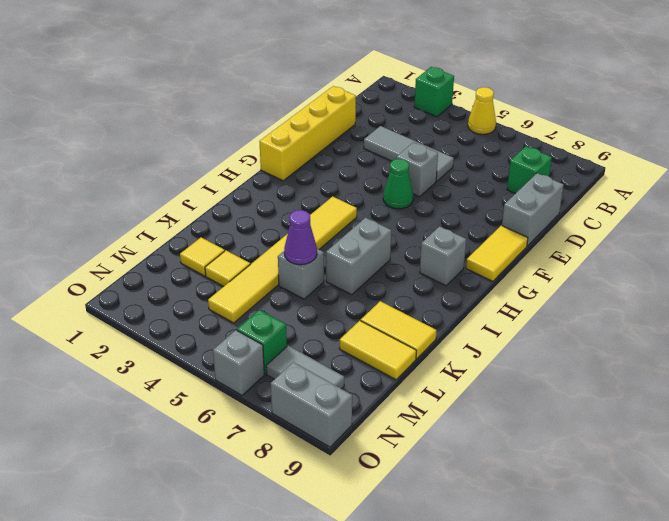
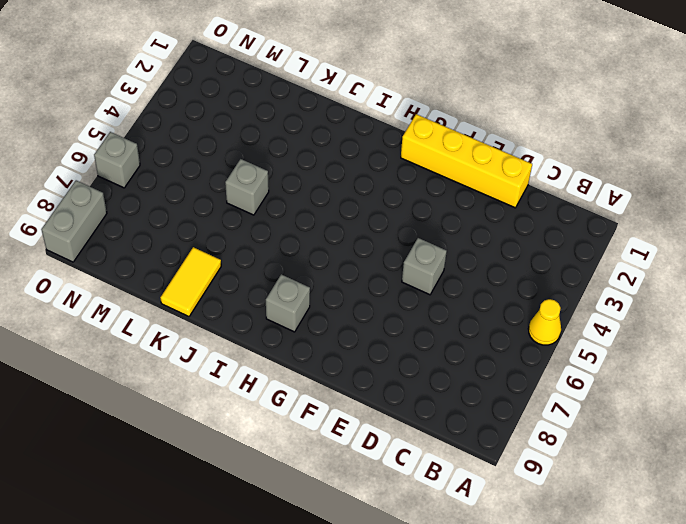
none -> green brick A3 level 1
none -> green brick C8 level 1
none -> grey tile D3:D5 level 1

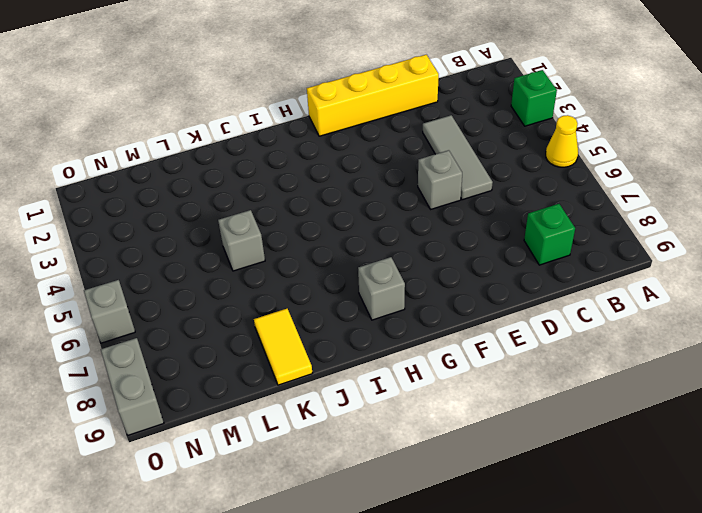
none -> grey brick D9:E9 level 1
none -> green cone F5 level 1
none -> yellow tile F9:G9 level 1

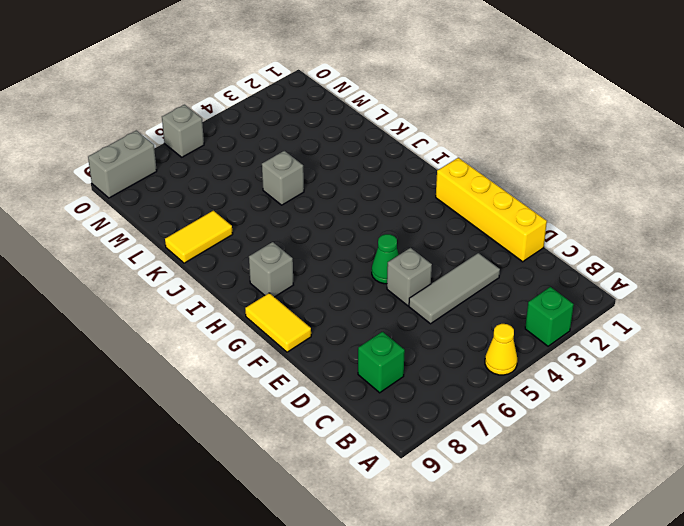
none -> grey brick D9:E9 level 1
none -> yellow tile H4:M4 level 1
none -> grey brick I6:J6 level 1

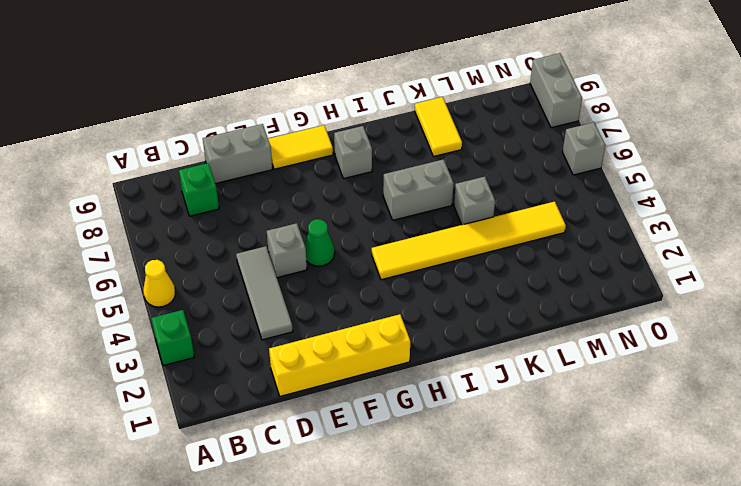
none -> yellow tile L2 level 1
none -> yellow tile L3 level 1
none -> yellow tile L8:L9 level 1

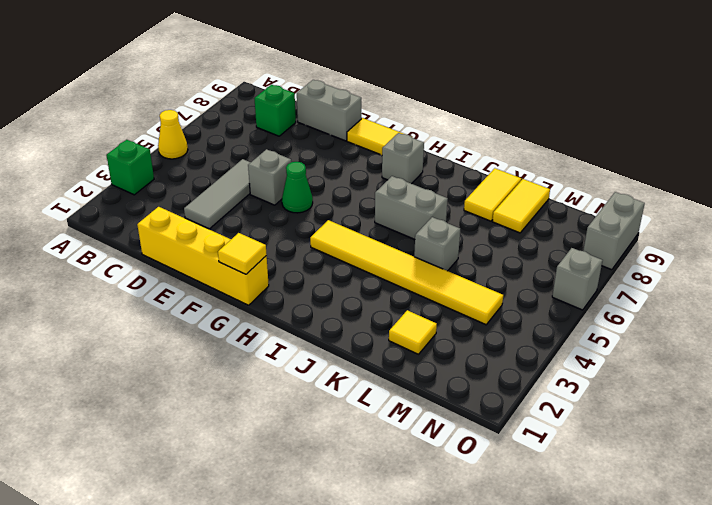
yellow tile G1 level 2 -> yellow tile L3 level 1
none -> green brick N6 level 1
none -> grey tile N7:N8 level 1
none -> purple cone K5 level 2

